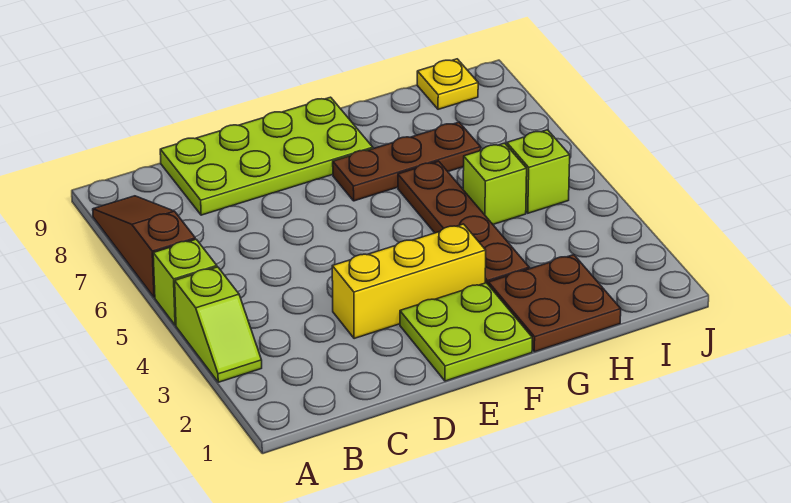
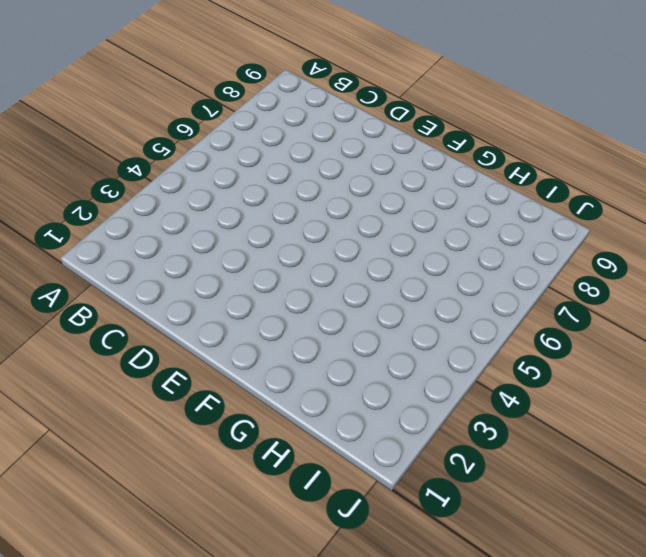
none -> lime slope A3:A4 level 1 top 4
none -> lime brick A5 level 1
none -> brown slope A6:A8 level 1 top 6

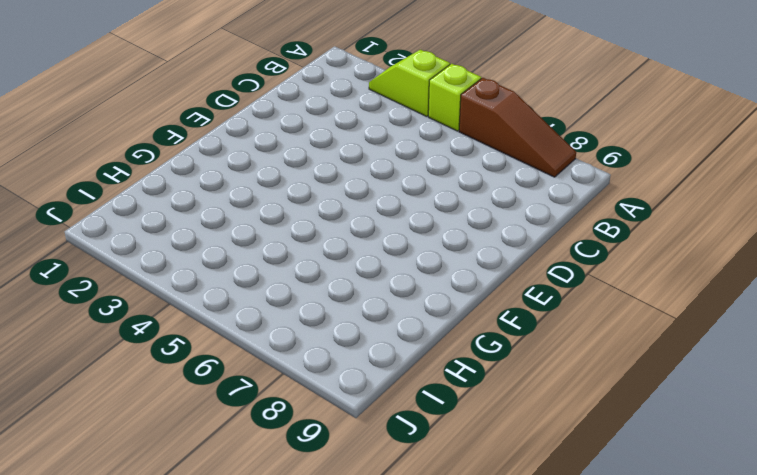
none -> lime plate C8:F9 level 1
none -> yellow brick D3:F3 level 1
none -> lime plate E1:F2 level 1

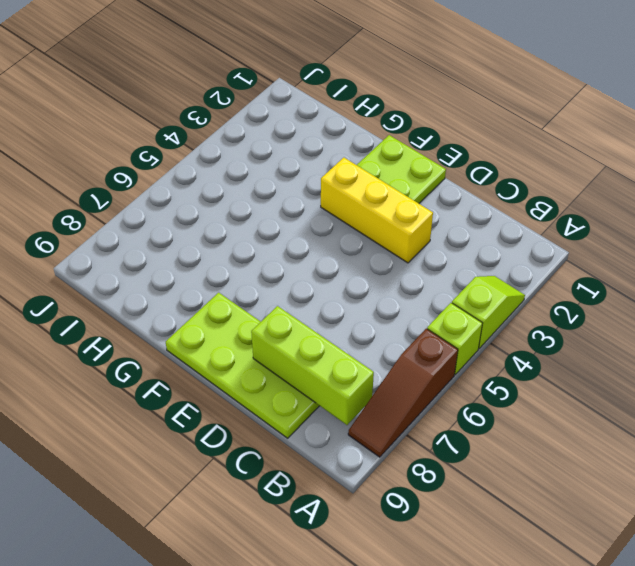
lime brick B8:D8 level 2 -> none
none -> brown plate F7:H7 level 1
none -> brown plate G1:H2 level 1
none -> brown plate G3:G6 level 1

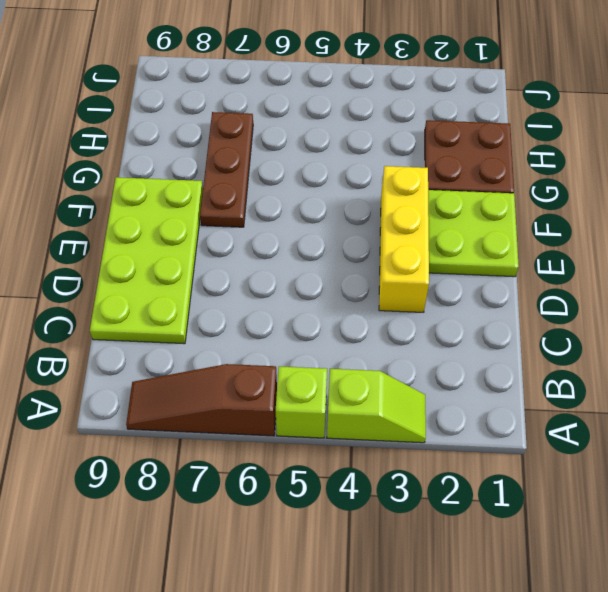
none -> brown plate G3:G6 level 1
none -> lime brick H5 level 1
none -> lime brick I5 level 1

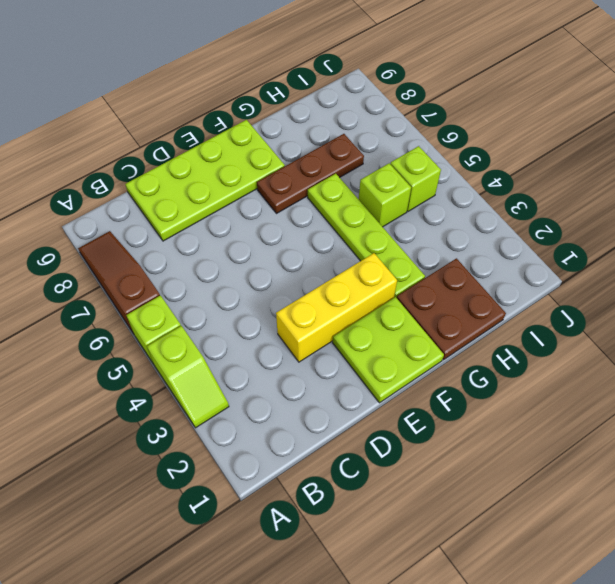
lime plate G3:G6 level 1 -> brown plate G3:G6 level 1
none -> yellow plate I9 level 1

